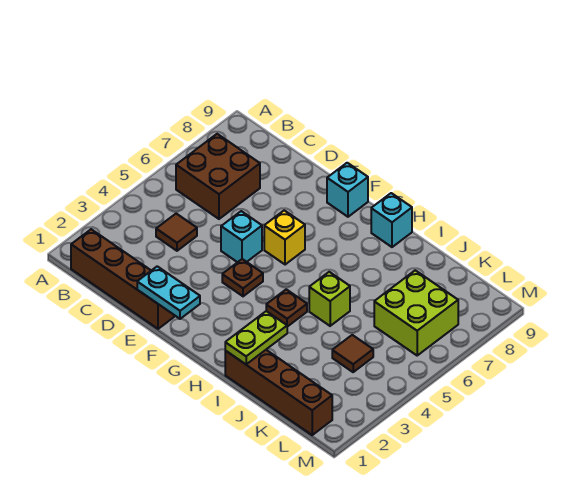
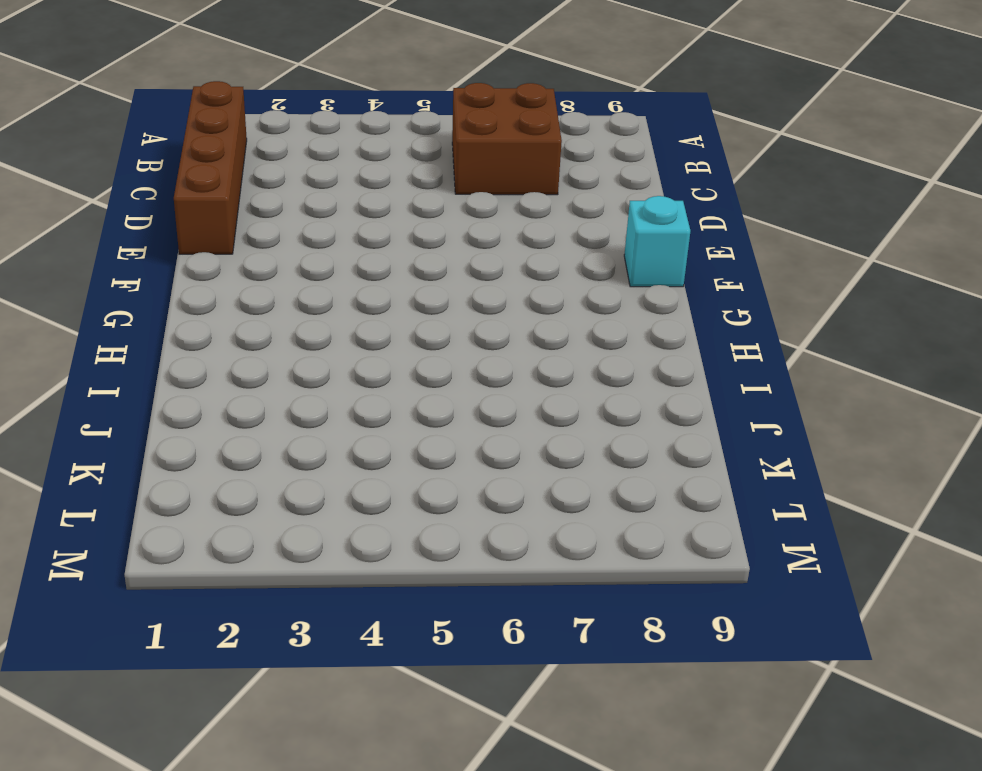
none -> brown tile C4 level 1
none -> cyan brick E5 level 1
none -> brown plate F4 level 1

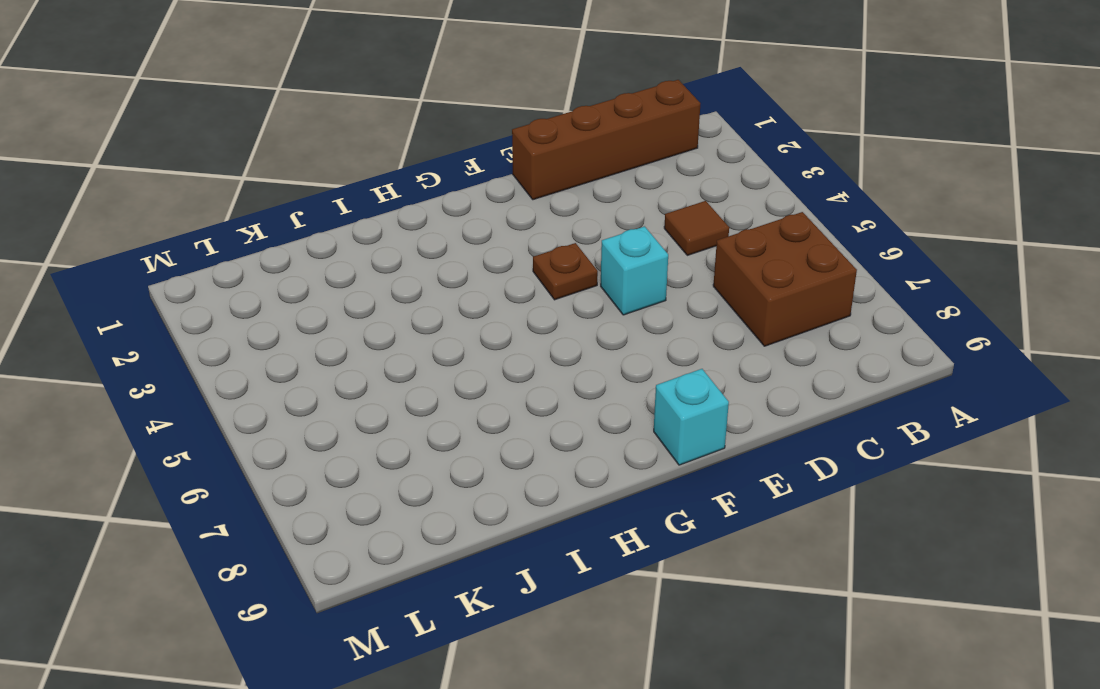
none -> yellow brick F6 level 1
none -> brown plate H4 level 1
none -> cyan brick H9 level 1

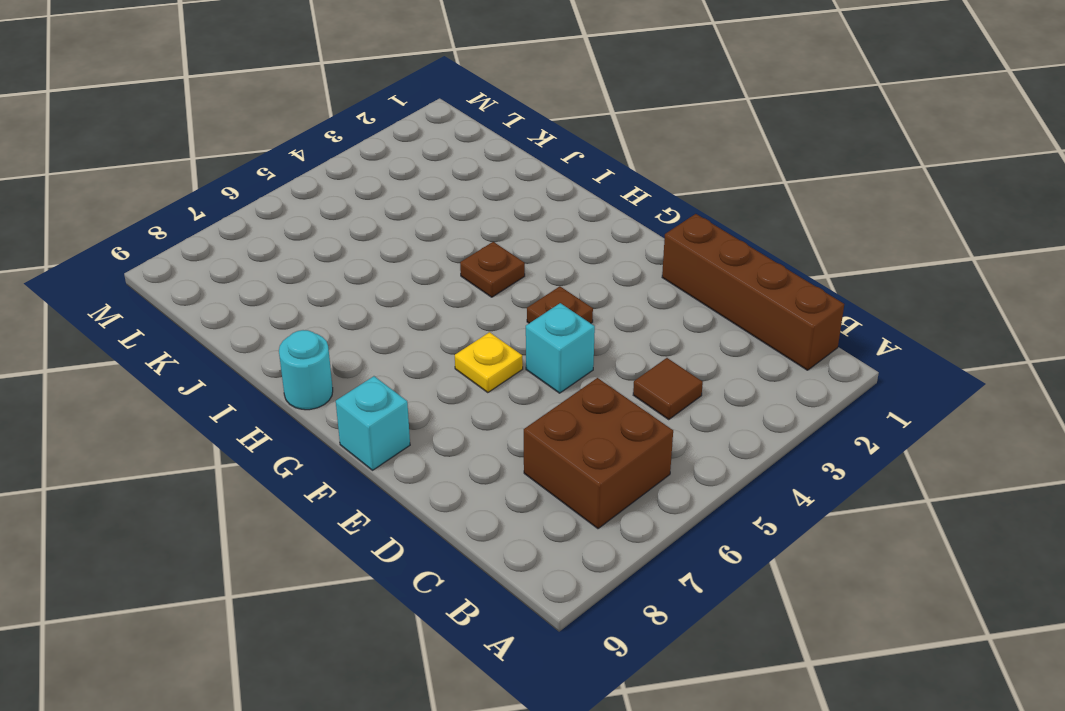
yellow plate F6 level 1 -> yellow brick F6 level 1
cyan round brick H9 level 1 -> cyan brick H9 level 1
none -> brown brick I1:L1 level 1
none -> lime brick I5 level 1
none -> brown tile K4 level 1

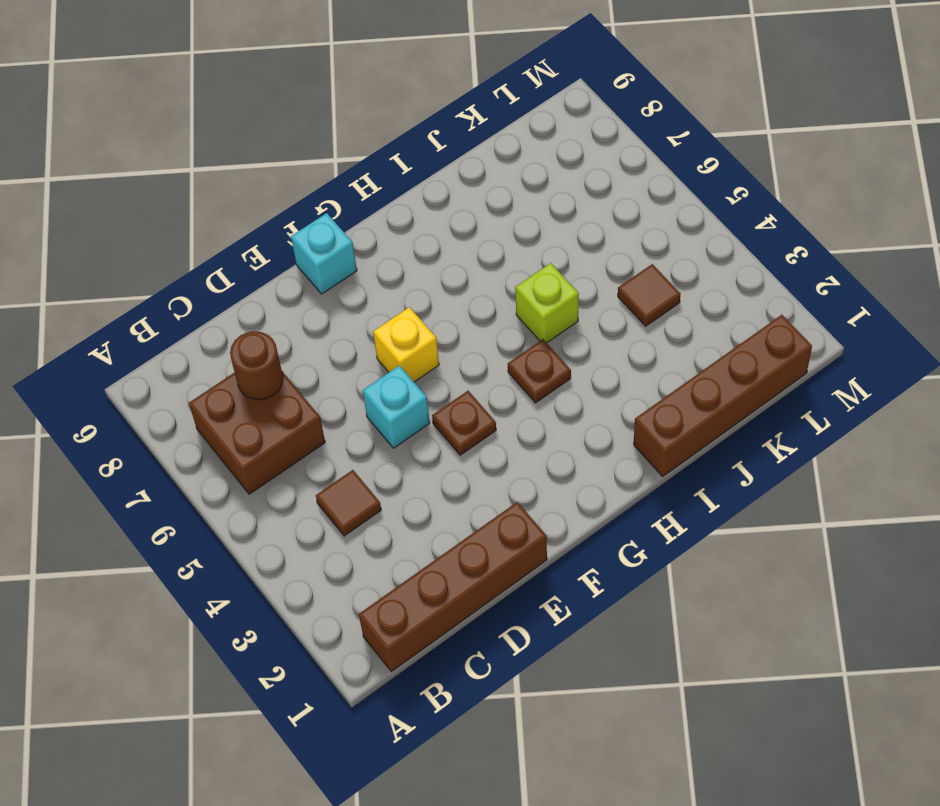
brown round brick C7 level 2 -> none
none -> cyan brick H9 level 1
none -> lime brick K6:L7 level 1
none -> cyan plate E1:F1 level 2

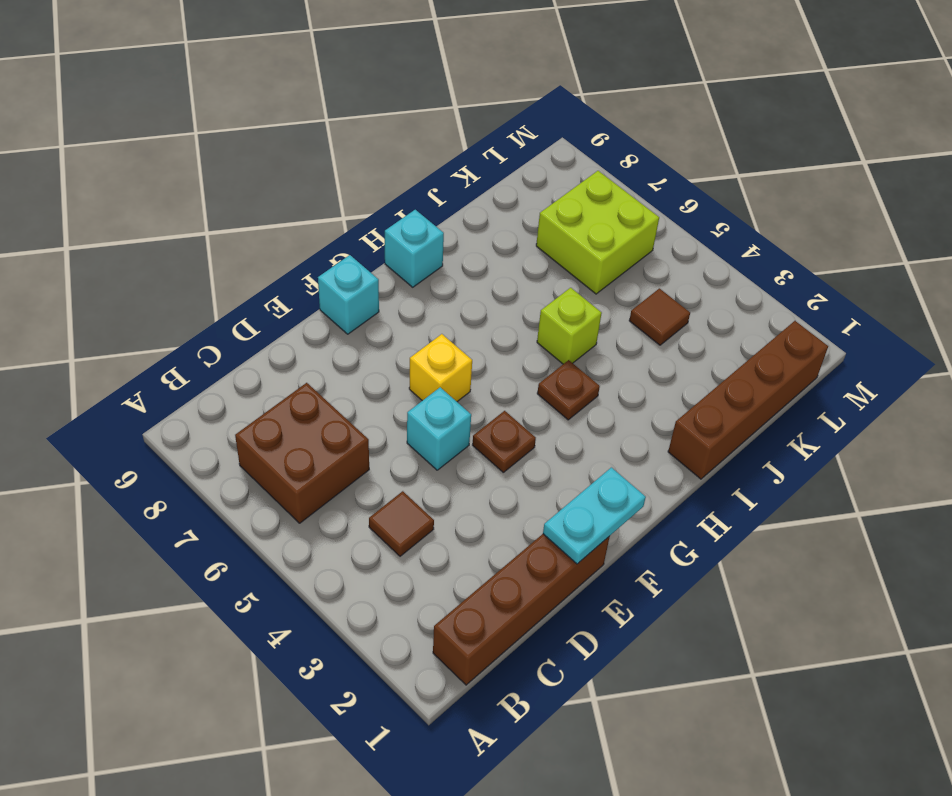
none -> lime plate I1:I2 level 2

